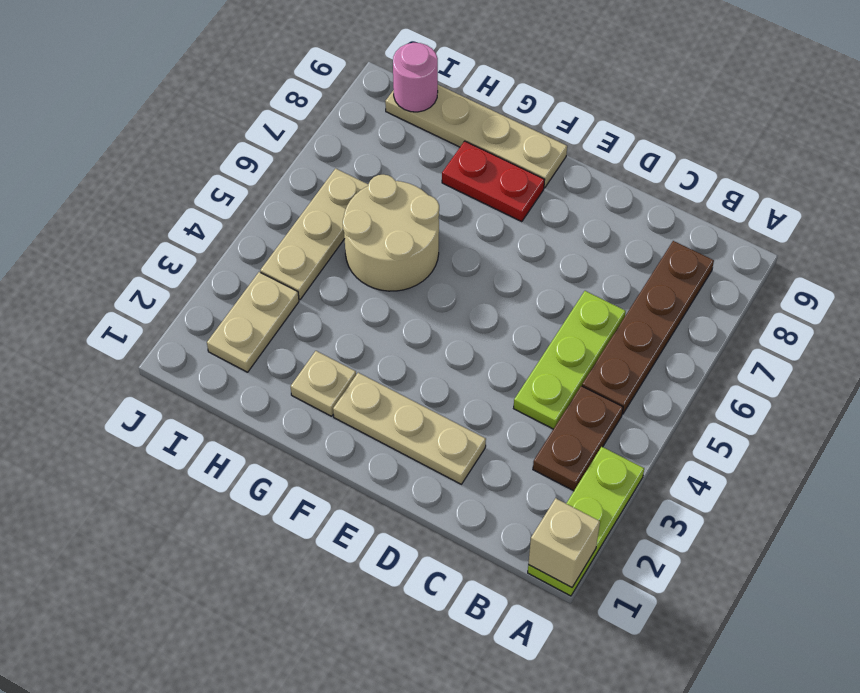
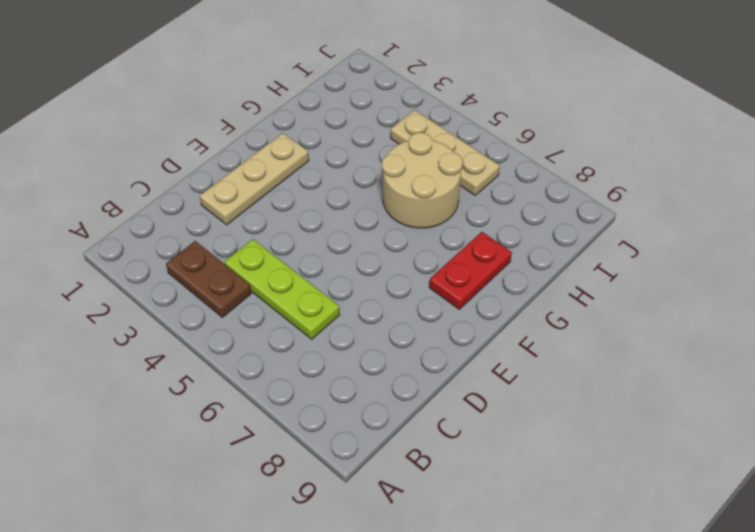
none -> lime plate A1:A3 level 1
none -> brown plate B5:B8 level 1
none -> tan plate F9:I9 level 1

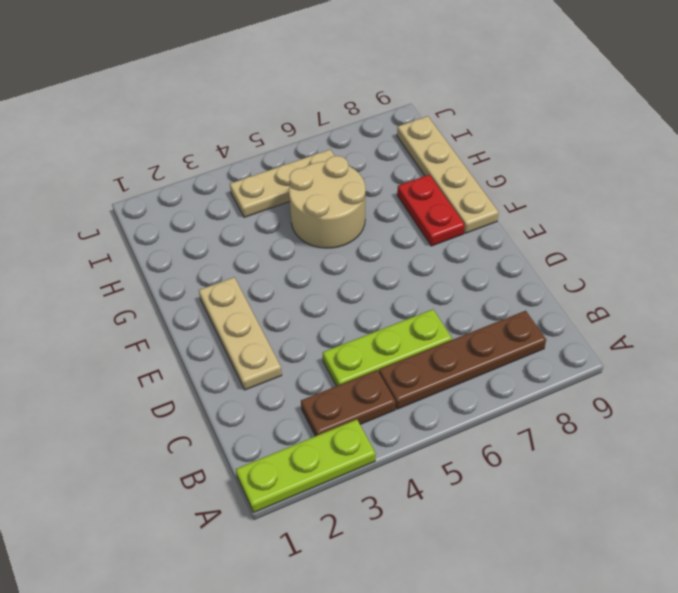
none -> tan plate G2 level 1
none -> tan plate I2:I3 level 1
none -> tan brick A1 level 2

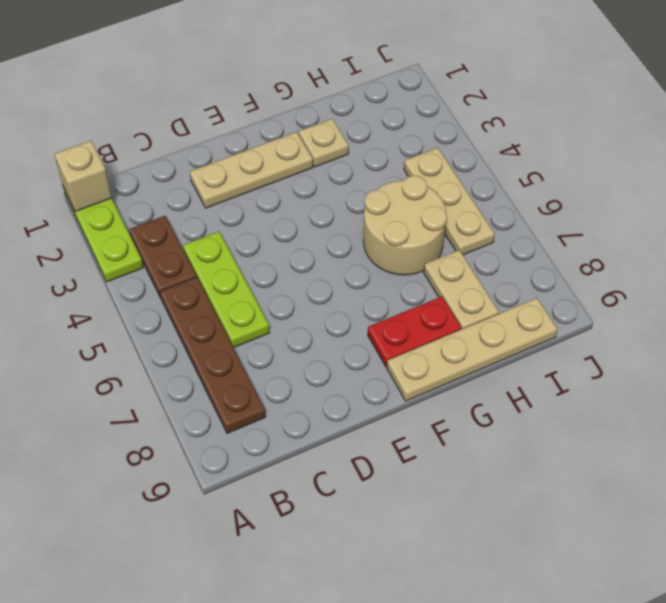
tan plate H7:H8 level 1 -> tan plate I2:I3 level 1
none -> pink round brick I9 level 2

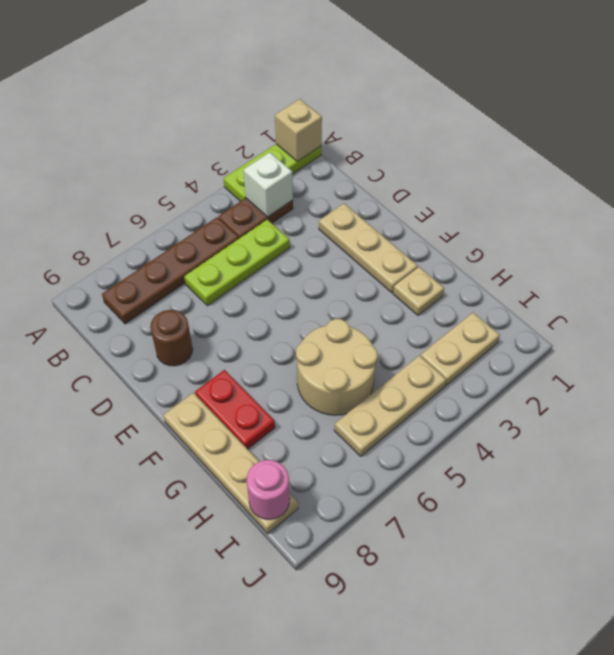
white brick B3 level 2 -> none
brown round brick D8 level 1 -> none

